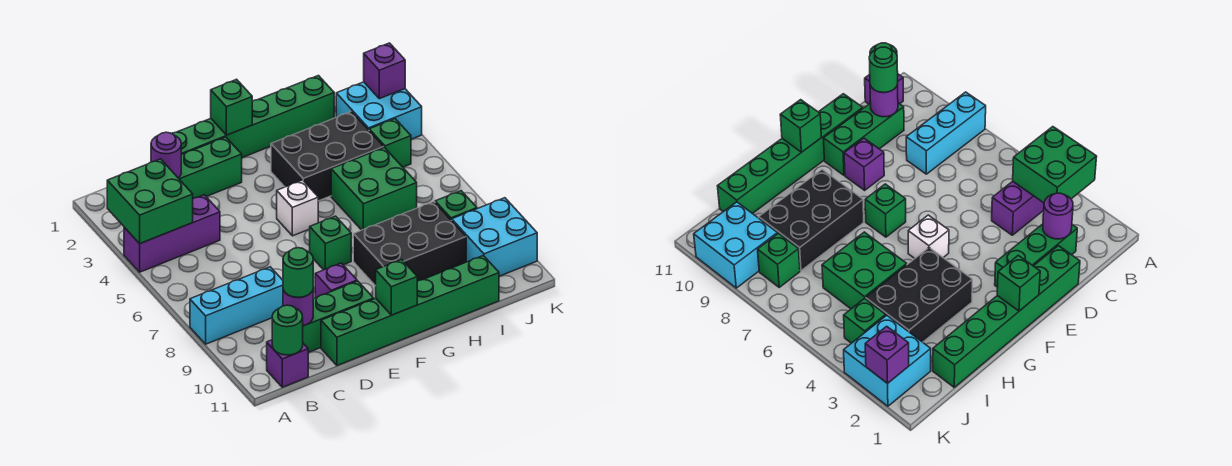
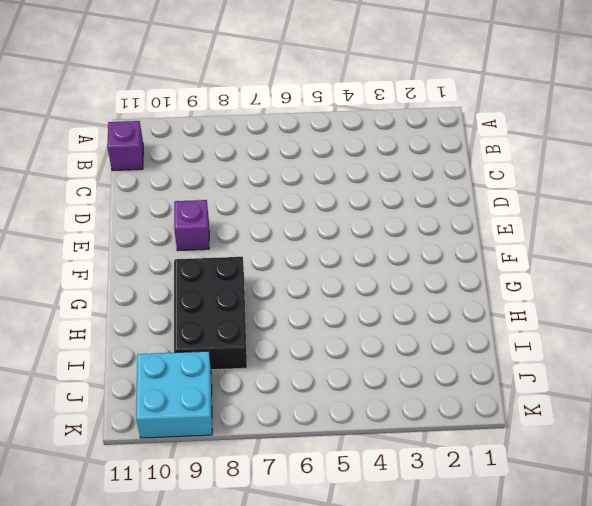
none -> purple brick A4:C4 level 1
none -> cyan brick A8:C8 level 1
none -> green brick C2:E2 level 1

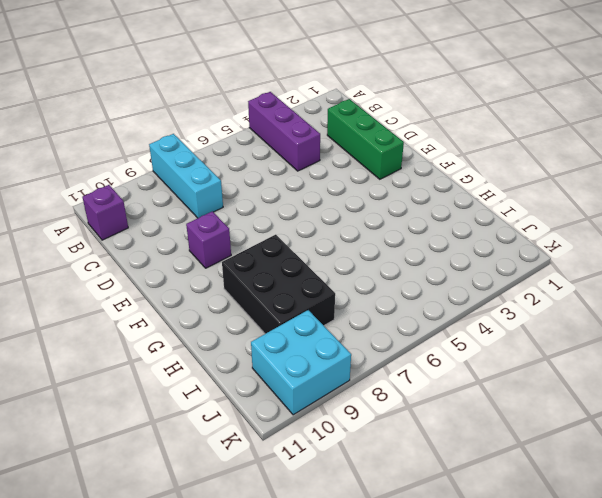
none -> green brick C10:E10 level 1
none -> green brick D1:I1 level 1
none -> green brick D11:I11 level 1

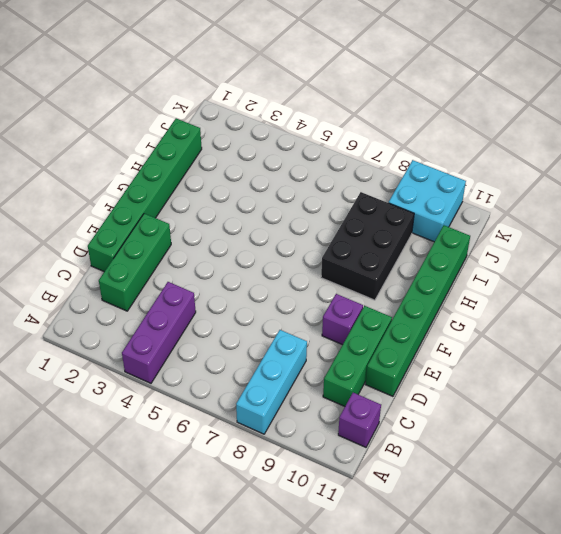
none -> white brick F5 level 1
none -> green brick F7 level 1
none -> black brick G3:I4 level 1

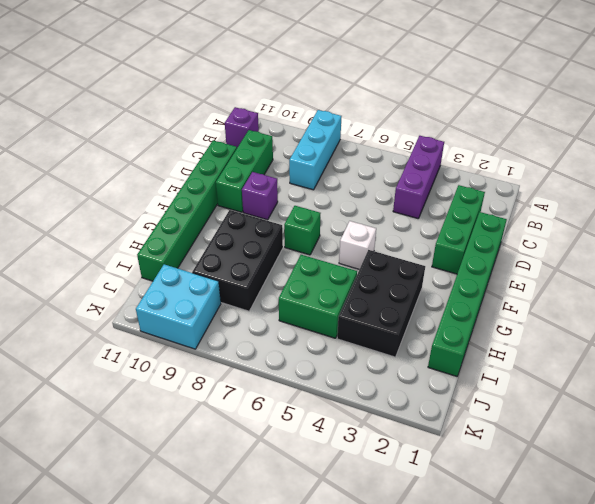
none -> cyan brick J2:K3 level 1
none -> green brick J4 level 1
none -> green brick J8 level 1

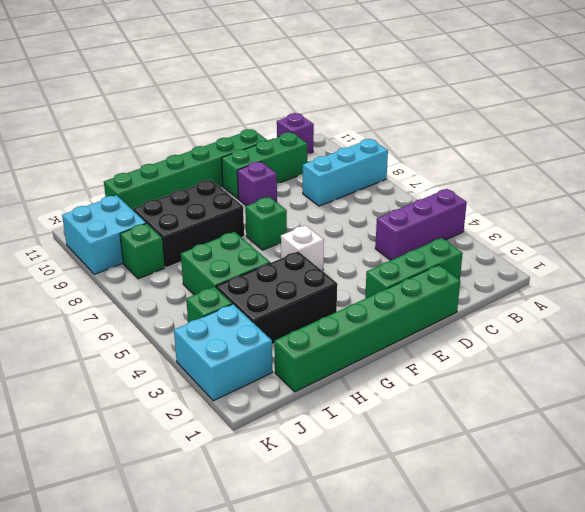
none -> green brick A3:B4 level 2
none -> green round brick B11 level 2
none -> purple round brick C2 level 2

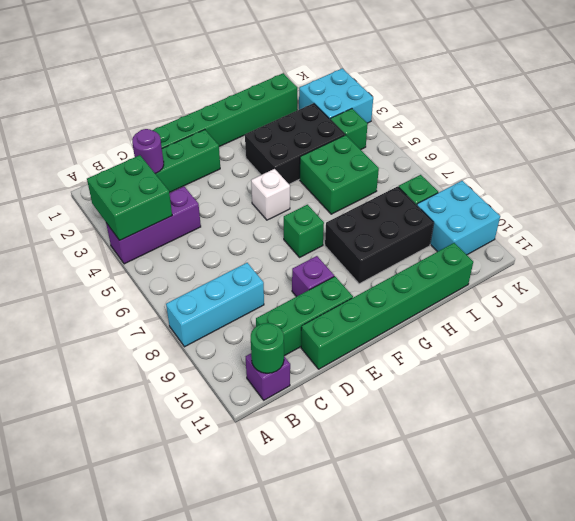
none -> purple round brick C10 level 2
none -> green brick F1 level 2
none -> green brick F11 level 2

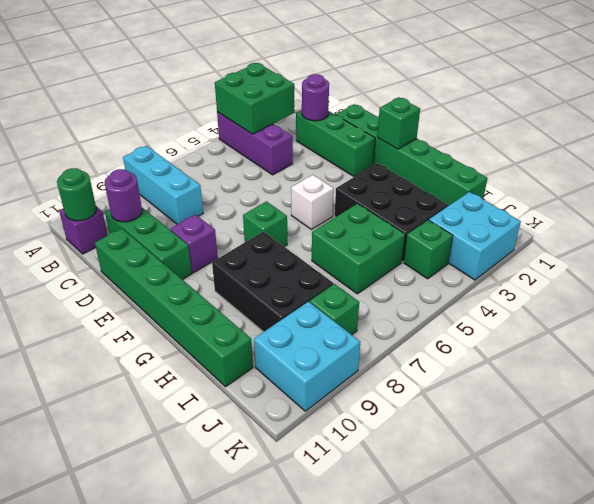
none -> green brick F11 level 2
none -> purple brick K2 level 2
none -> green round brick C10 level 3

